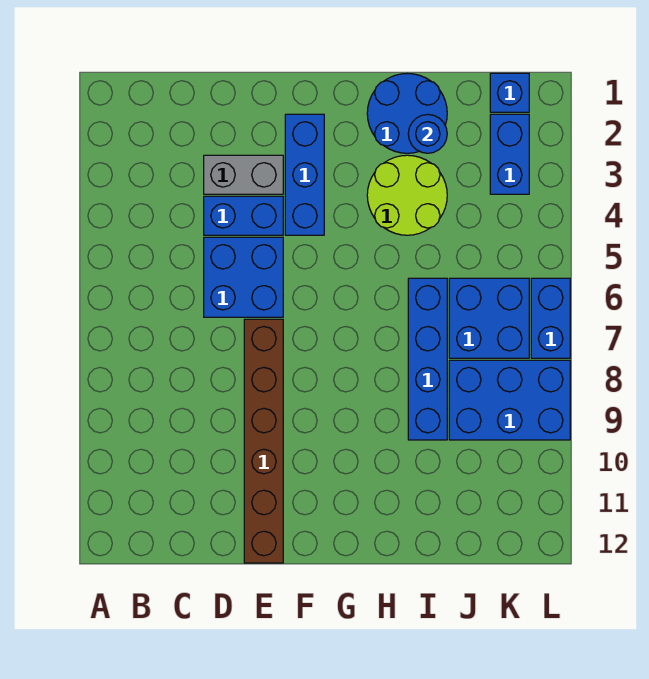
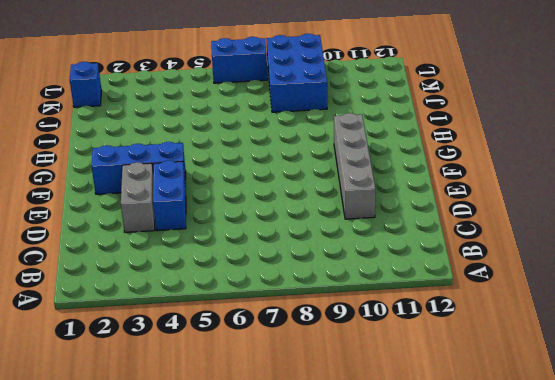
grey brick D10:G10 level 1 -> brown brick E7:E12 level 1
none -> blue brick D5:E6 level 1
none -> blue round brick H1:I2 level 1
none -> lime round brick H3:I4 level 1

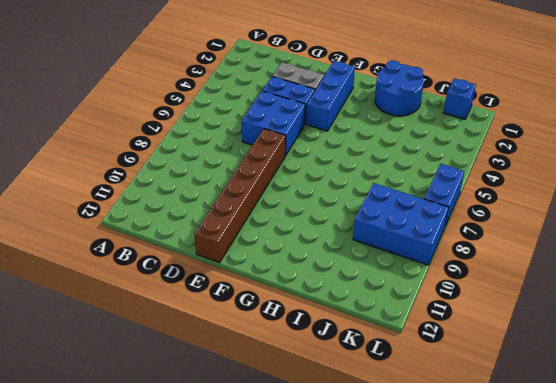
none -> lime round brick H3:I4 level 1
none -> blue brick I6:I9 level 1
none -> blue brick J6:K7 level 1

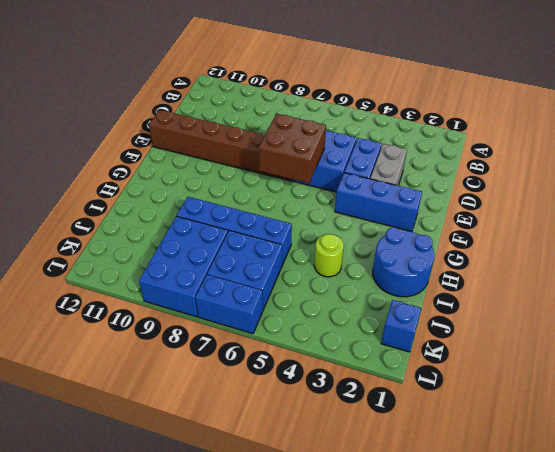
brown brick E6:F7 level 2 -> none
lime round brick I4 level 1 -> lime round brick H3:I4 level 1
none -> blue brick K2:K3 level 1
none -> blue round brick I2 level 2

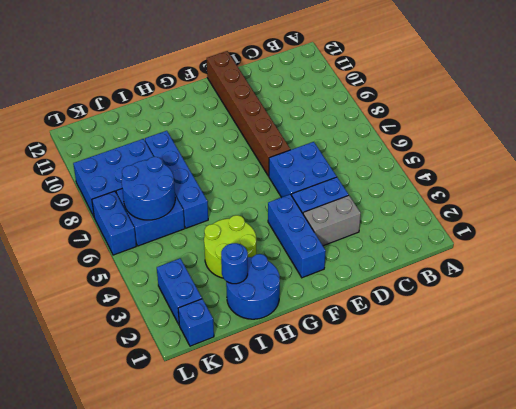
blue round brick J6:K7 level 2 -> none

